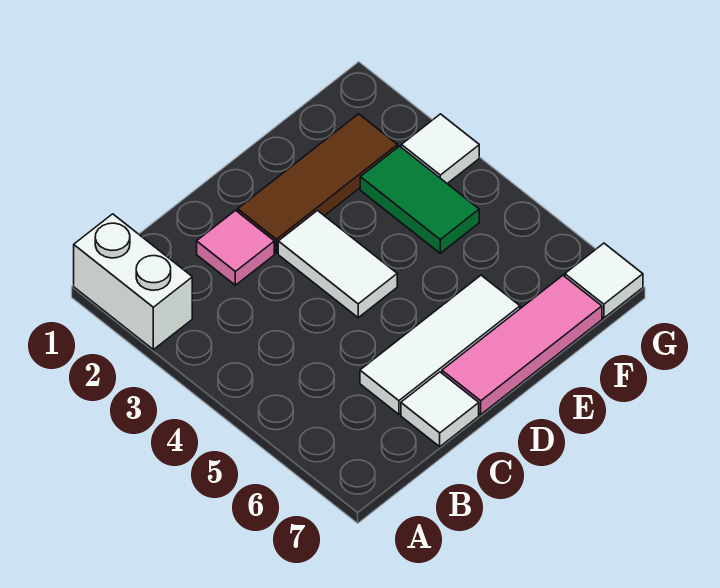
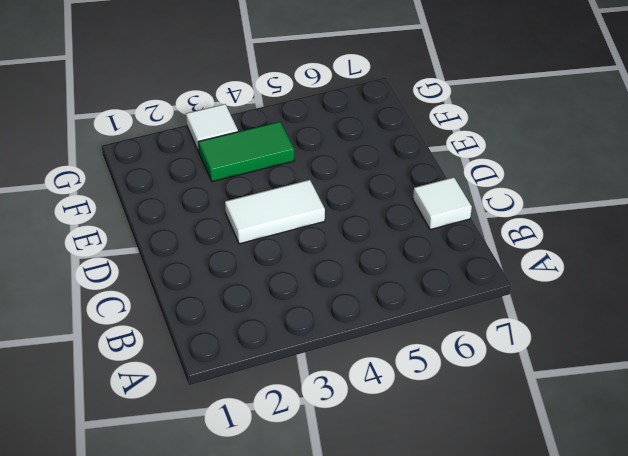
none -> white brick A1:A2 level 1
none -> pink tile C2 level 1

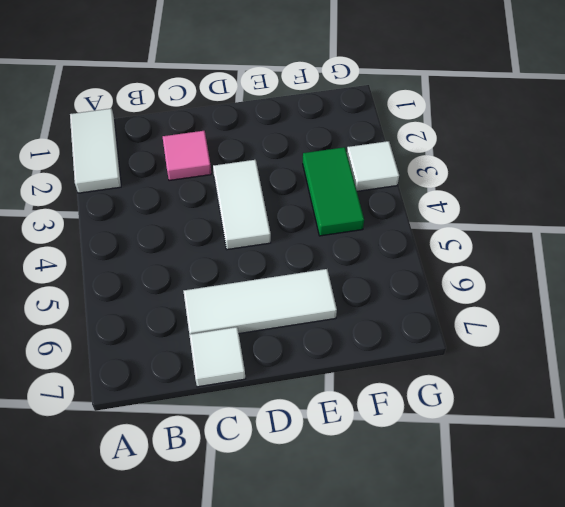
white tile A1:A2 level 1 -> white brick A1:A2 level 1
none -> brown tile D2:F2 level 1
none -> pink tile D7:F7 level 1

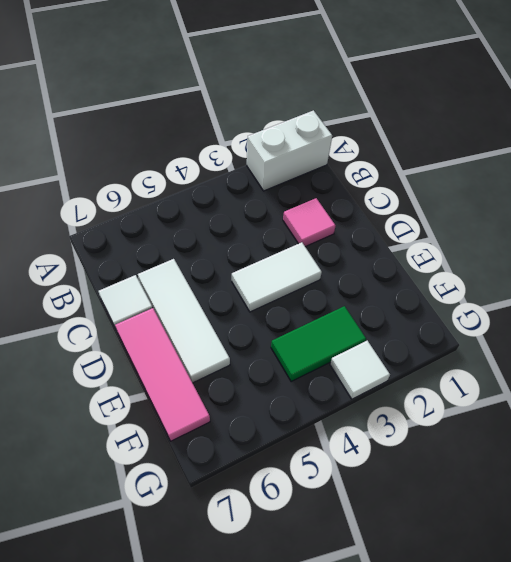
none -> brown tile D2:F2 level 1
none -> white tile G7 level 1

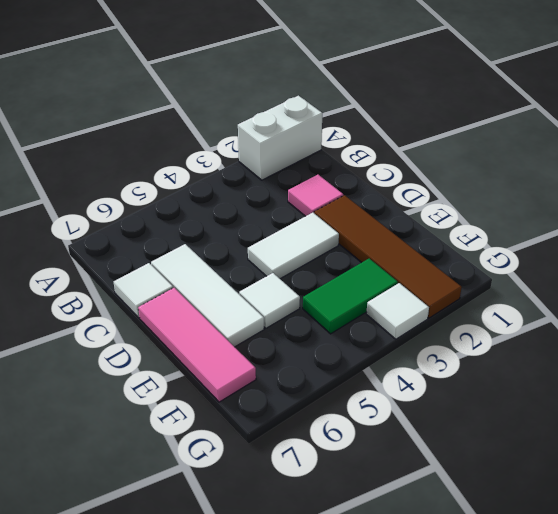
brown tile D2:G2 level 1 -> brown tile D2:F2 level 1
white tile E5 level 1 -> white tile G7 level 1

